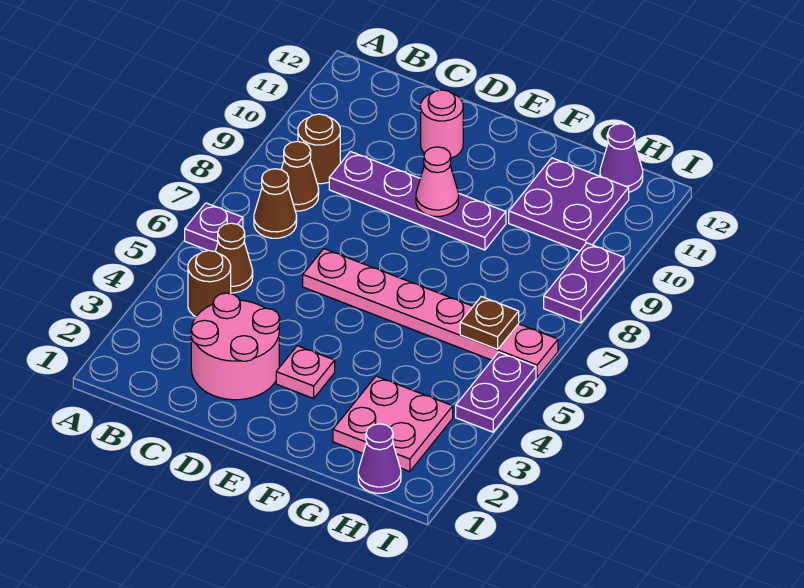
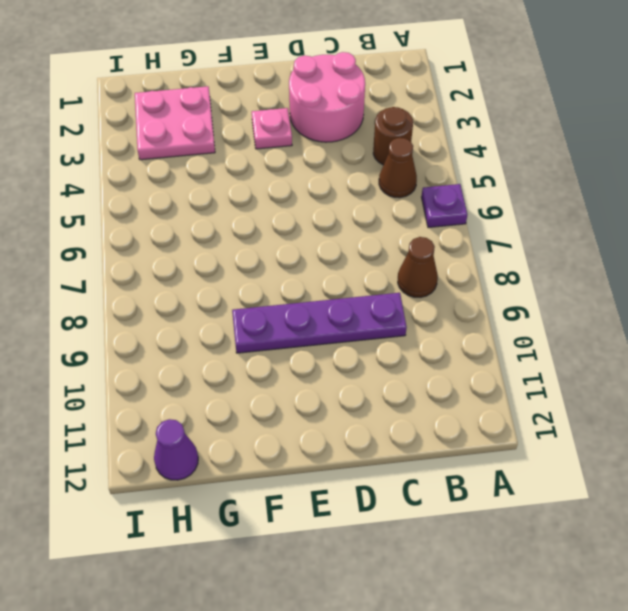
none -> brown cone B7 level 1
none -> brown round brick B9 level 1
none -> pink plate D6:I6 level 1

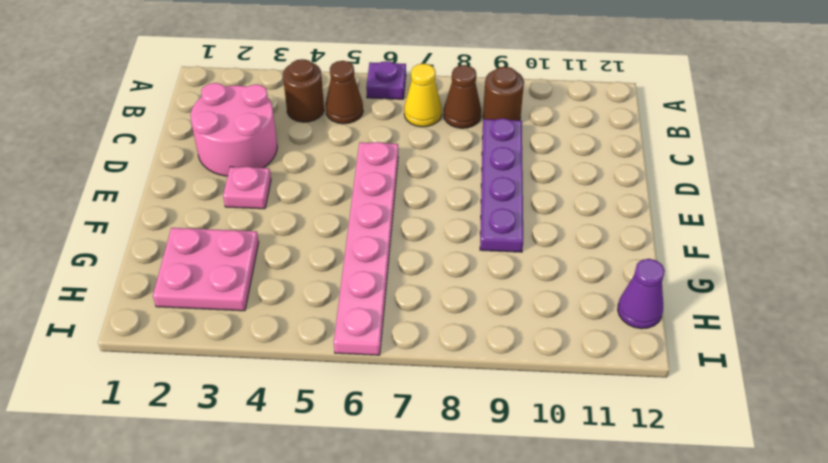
yellow cone B7 level 1 -> brown cone B7 level 1
none -> pink round brick D11 level 1
none -> purple plate G10:H11 level 1
none -> purple cone H1 level 1

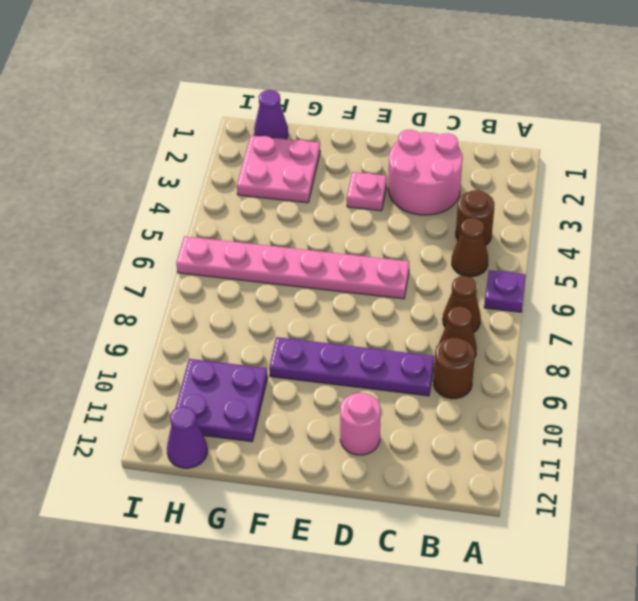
none -> purple plate I4:I5 level 1
none -> purple plate I8:I9 level 1
none -> pink cone E9 level 2

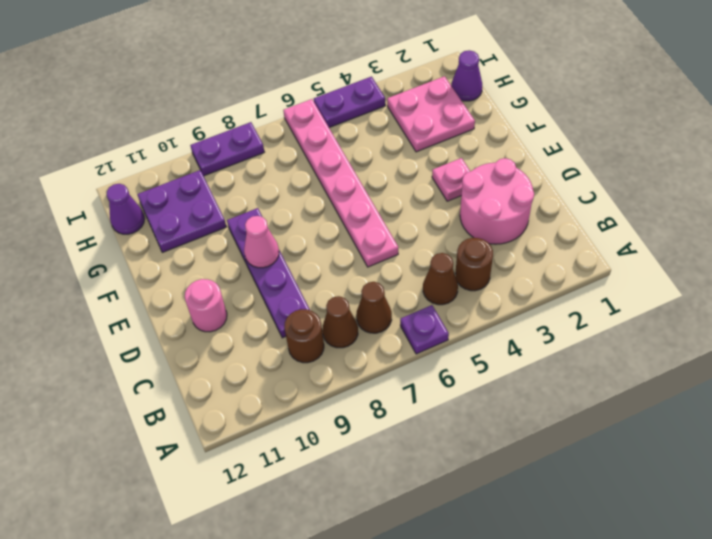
none -> brown plate H6 level 2

